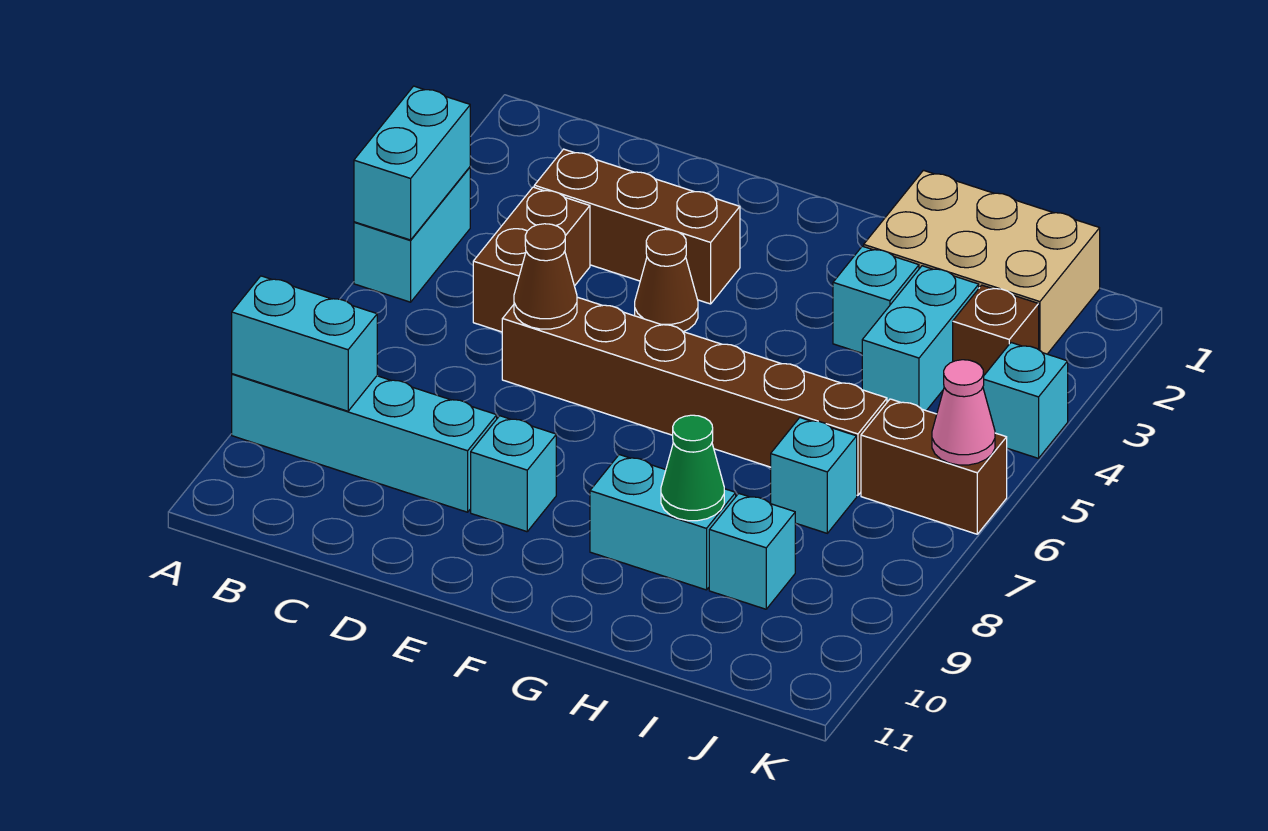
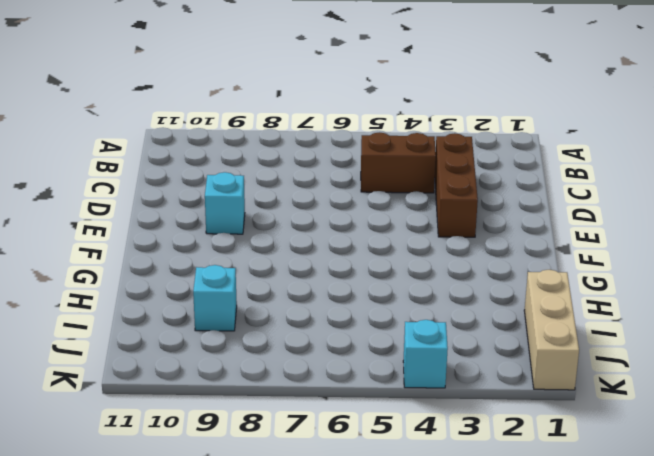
tan brick I1:K1 level 1 -> tan brick H1:J2 level 1
none -> cyan brick A4:A5 level 1
none -> cyan brick A9:D9 level 1
none -> brown brick D6:I6 level 1

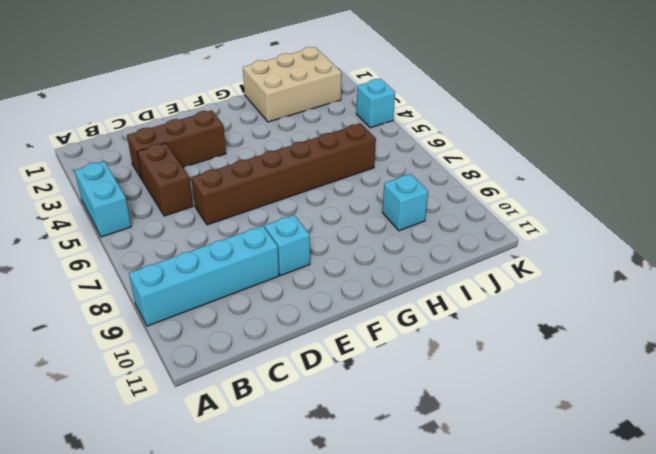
none -> brown cone E4 level 1
none -> cyan brick G9:H9 level 1
none -> cyan brick H3 level 1

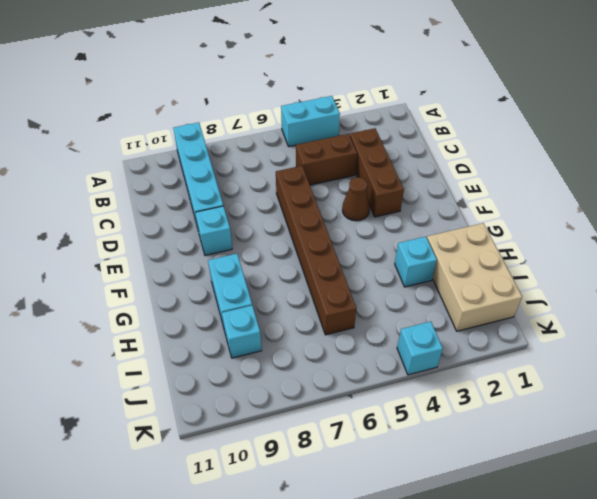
none -> cyan brick I3:I4 level 1
none -> cyan brick I7 level 1
none -> brown brick J3 level 1

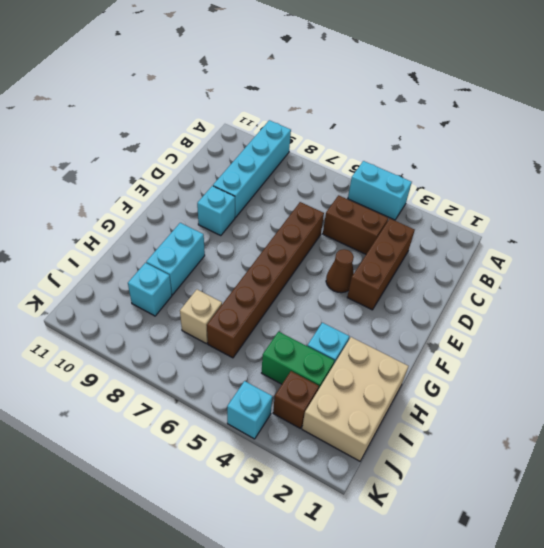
green brick I3:I4 level 1 -> cyan brick I3:I4 level 1
tan brick I7 level 1 -> cyan brick I7 level 1
none -> brown brick J6:K6 level 1
none -> cyan brick A4:A5 level 2
none -> cyan brick A9:B9 level 2

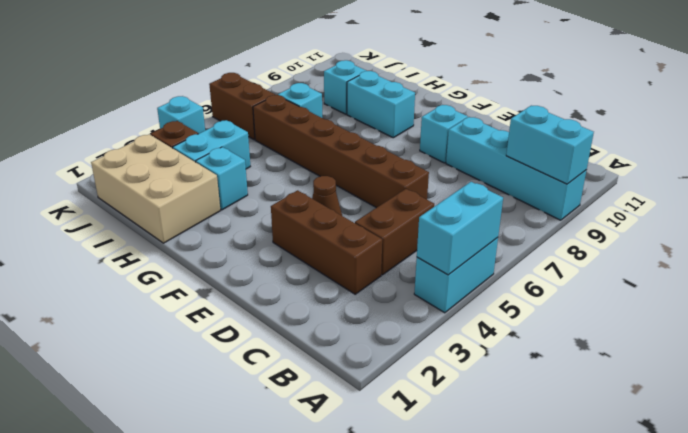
none -> brown cone D6 level 2
none -> green cone H9 level 2
none -> pink cone K6 level 2

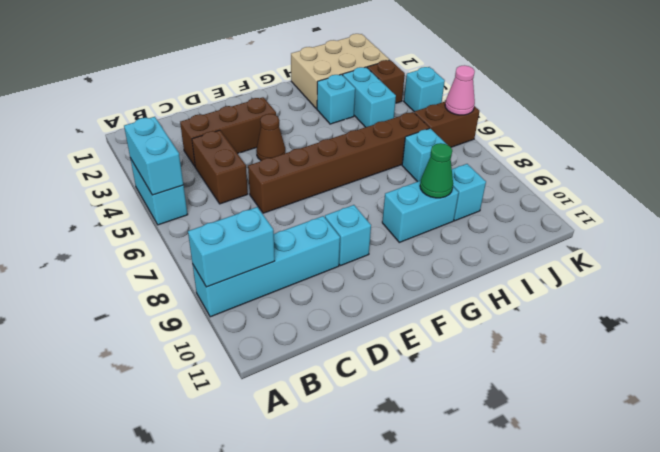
none -> brown cone D6 level 2

